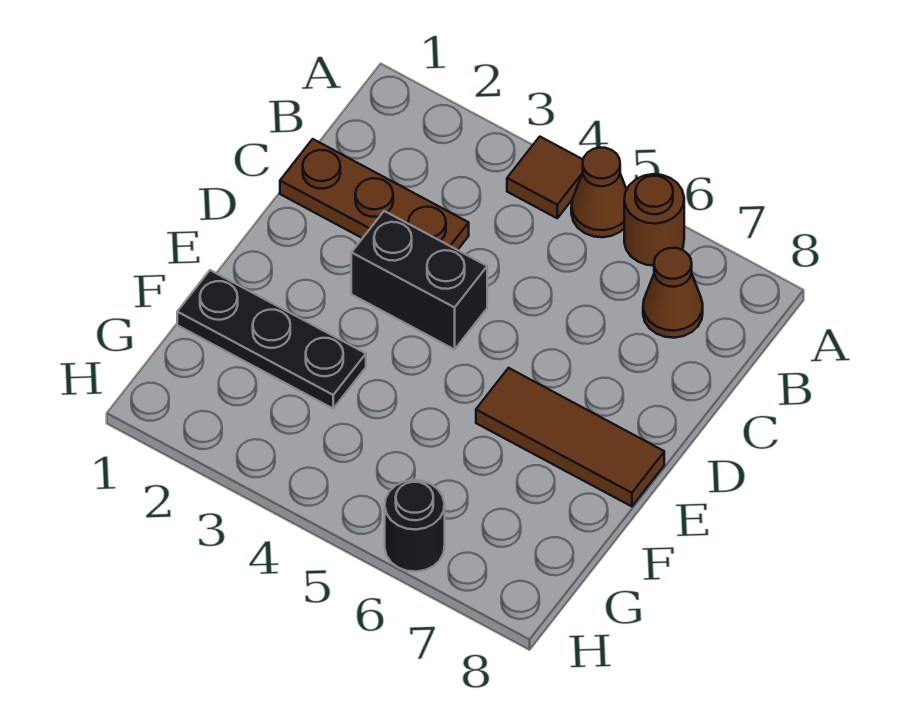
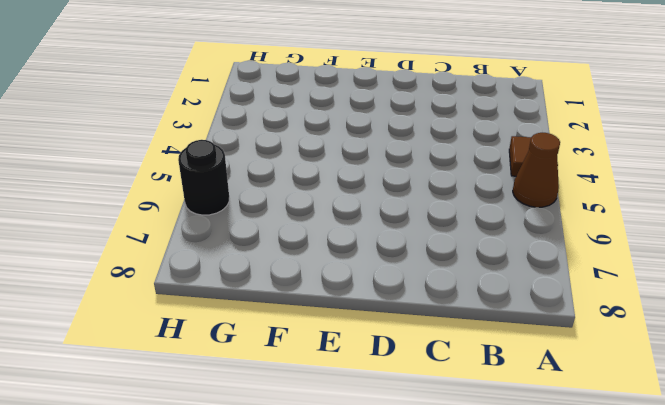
none -> brown round brick A6 level 1
none -> brown cone B7 level 1

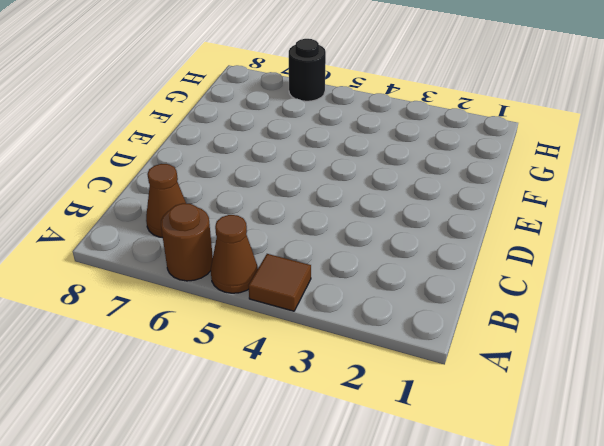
none -> brown plate C1:C3 level 1
none -> black brick D3:D4 level 1

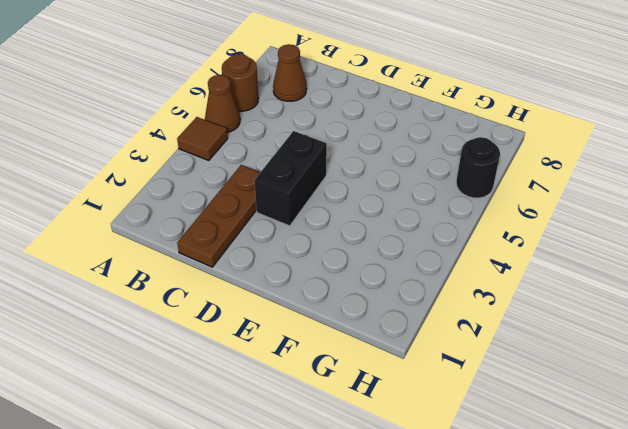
none -> brown tile E6:E8 level 1
none -> black plate F1:F3 level 1

